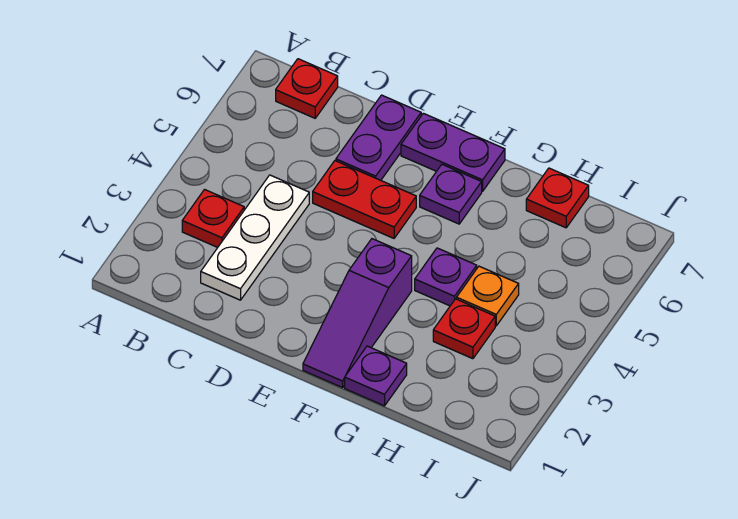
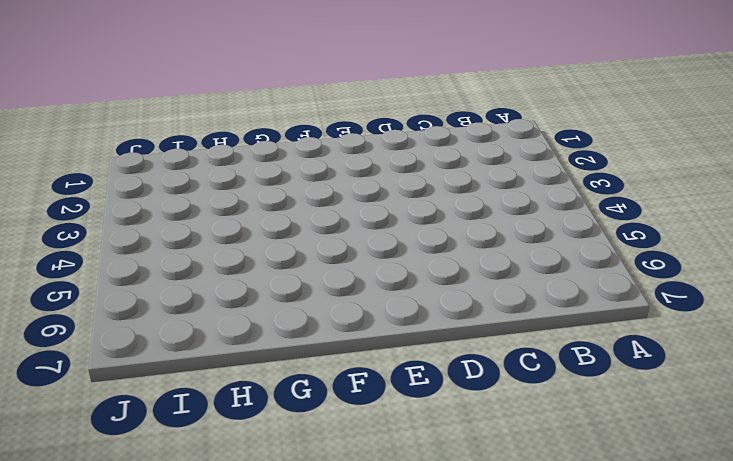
none -> red plate B3 level 1
none -> red plate B7 level 1
none -> white plate C2:C4 level 1

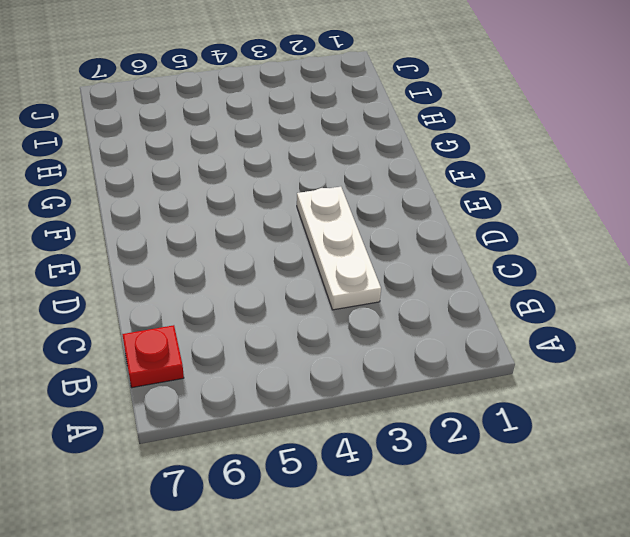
white plate C3:E3 level 1 -> white plate C2:C4 level 1
none -> red plate B3 level 1
none -> red plate D5:E5 level 1
none -> purple plate D6:D7 level 1

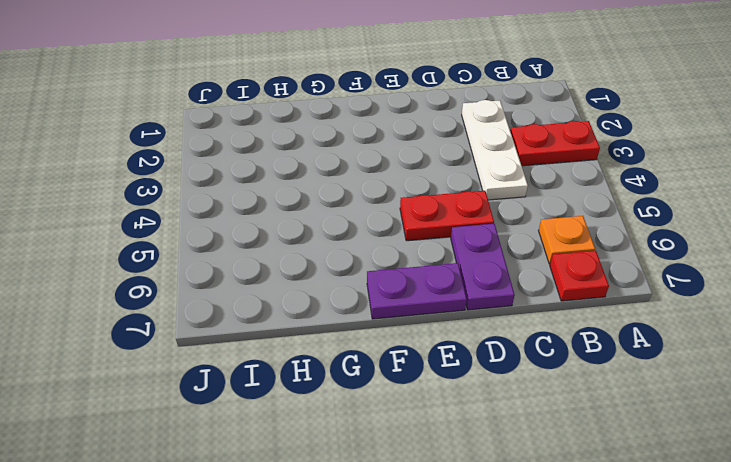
red plate A3:B3 level 1 -> red plate B3 level 1
orange plate B6 level 1 -> orange plate H4 level 1
none -> purple slope F1:F3 level 1 top 3
none -> purple plate F6 level 1
none -> purple plate G1 level 1

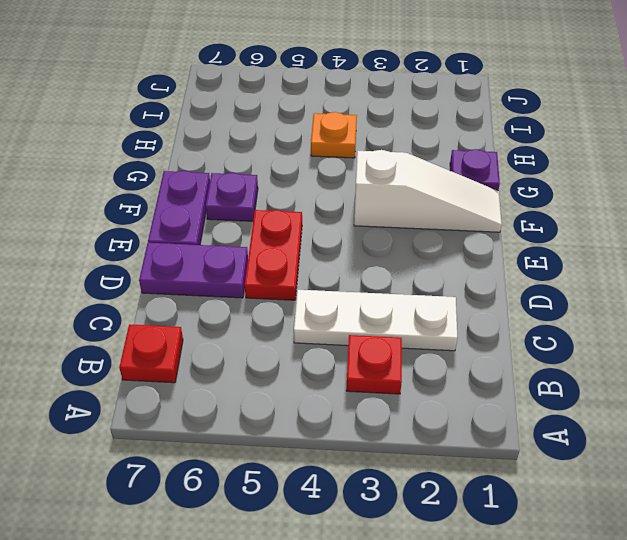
white slope F1:F3 level 1 top 3 -> purple slope F1:F3 level 1 top 3
none -> purple plate G4 level 1
none -> red plate H3 level 1
none -> red plate H7 level 1

